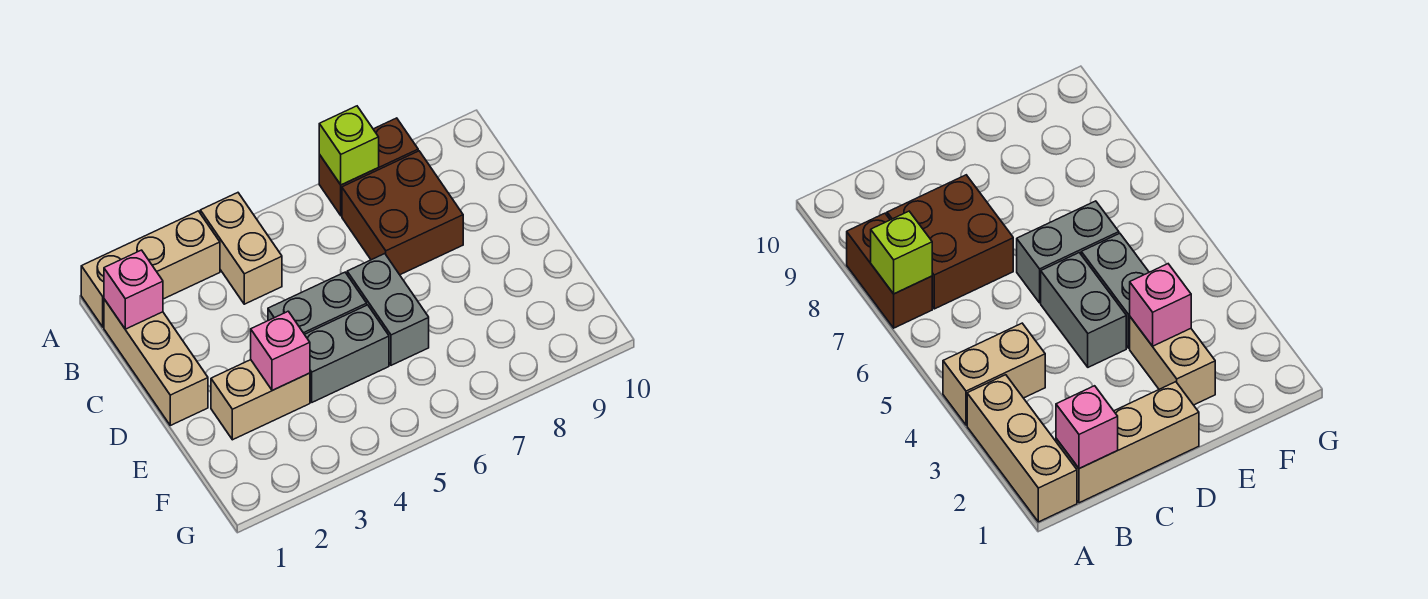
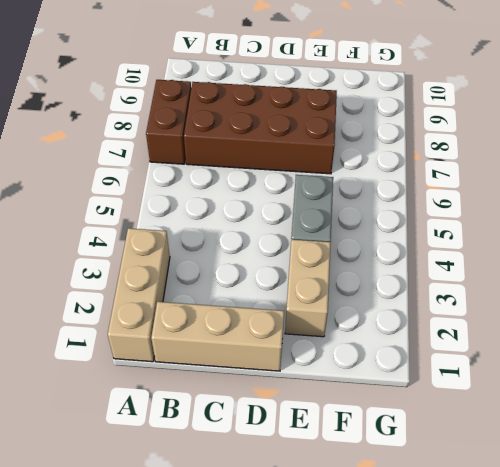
brown brick B7:E8 level 1 -> brown brick B7:C8 level 1
none -> tan brick A4:B4 level 1
none -> grey brick D4:D5 level 1
none -> grey brick D6:E6 level 1

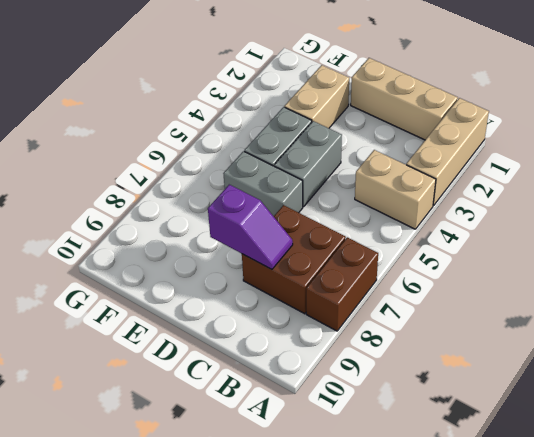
purple slope C8:D8 level 2 top D -> none
none -> lime brick A7 level 2
none -> pink brick B1 level 2
none -> pink brick E3 level 2

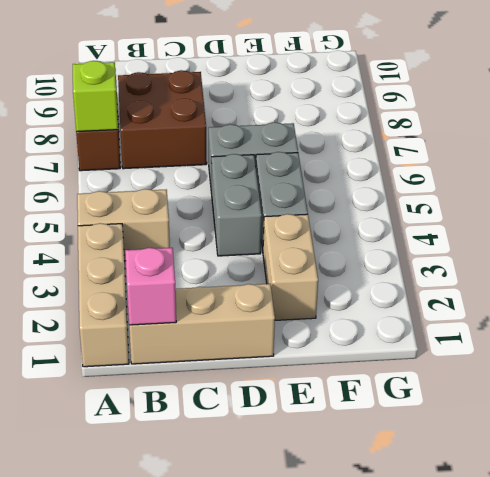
none -> pink brick E3 level 2

